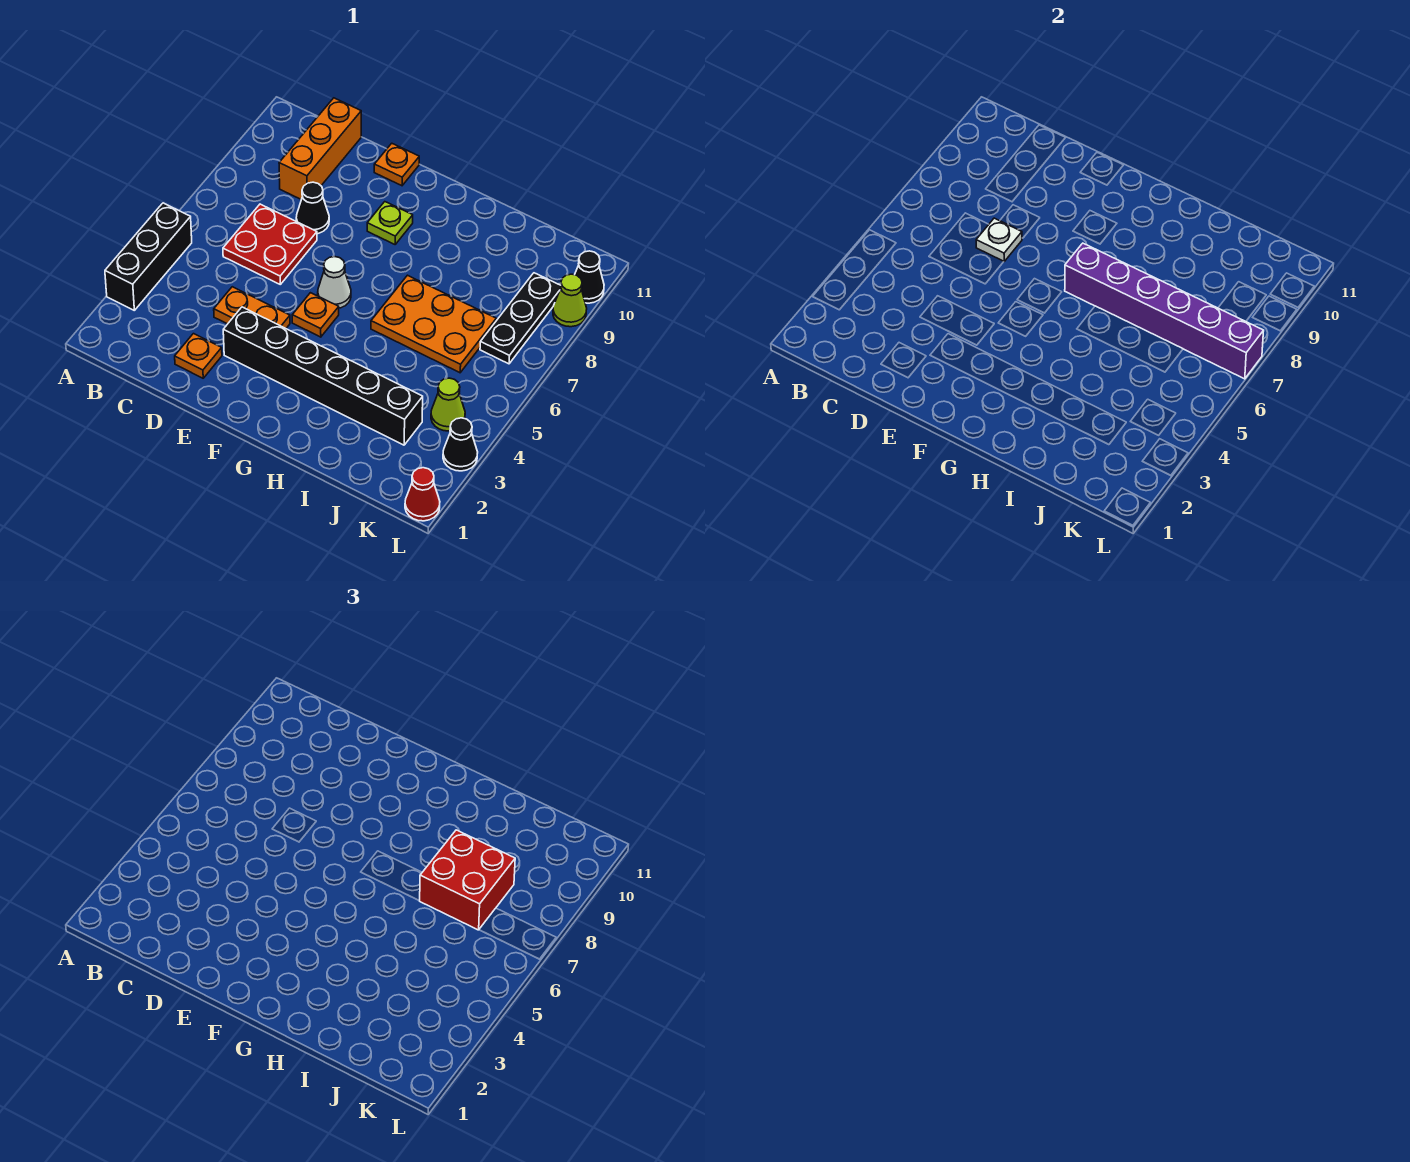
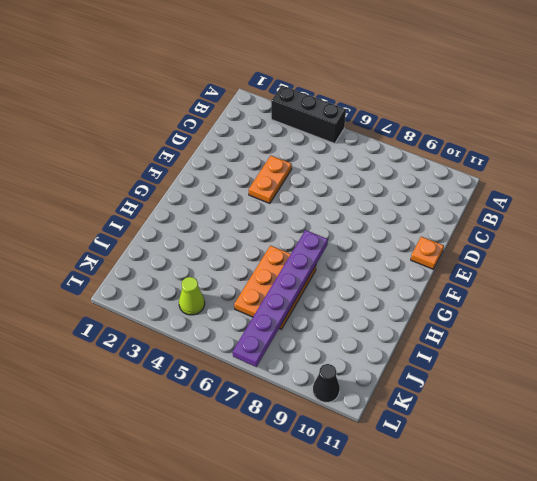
purple plate G7:L7 level 2 -> purple brick G7:L7 level 2
none -> red plate C6:D7 level 1
none -> orange brick C9:C11 level 1
none -> orange plate D2 level 1

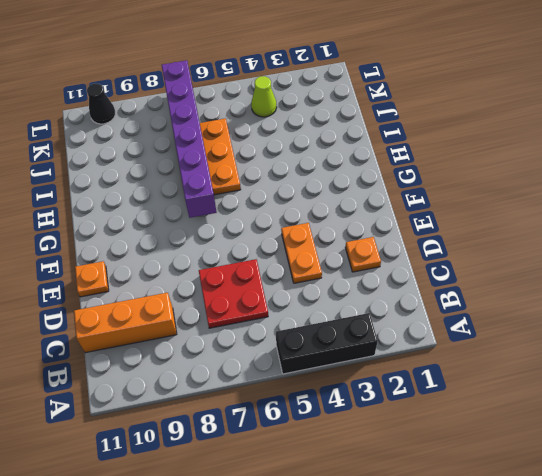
none -> black cone D8 level 1
none -> black brick E3:J3 level 1
none -> orange plate F5 level 1

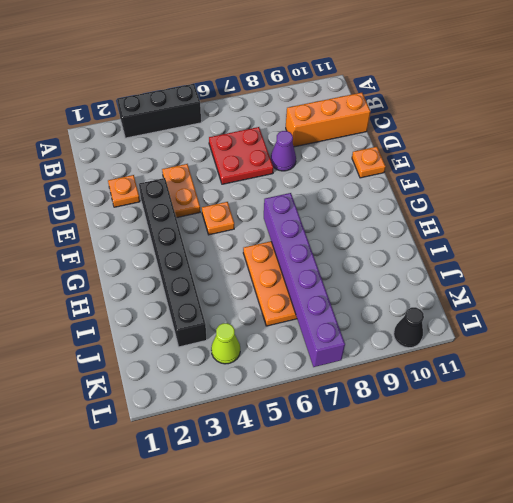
purple cone D8 level 1 -> black cone D8 level 1
none -> white cone F6 level 1
none -> lime plate F9 level 1
none -> black plate K7:K9 level 1

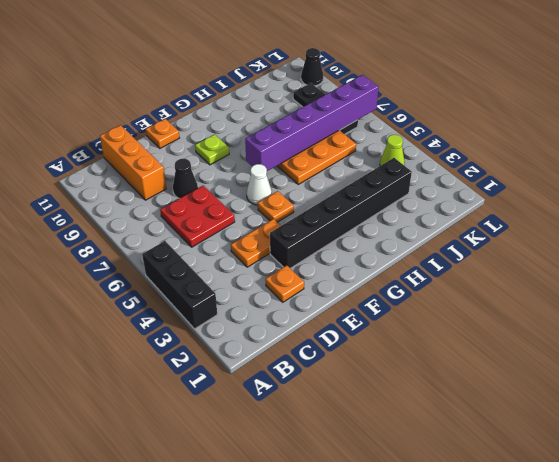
none -> red cone L1 level 1
none -> black cone L3 level 1
none -> lime cone L9 level 1

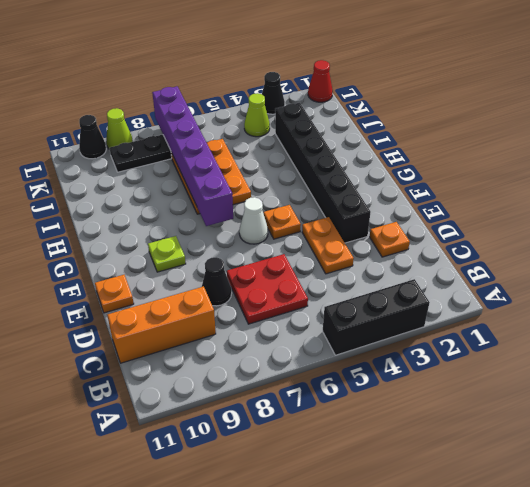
none -> white plate D7 level 2
none -> red brick I7:J8 level 3

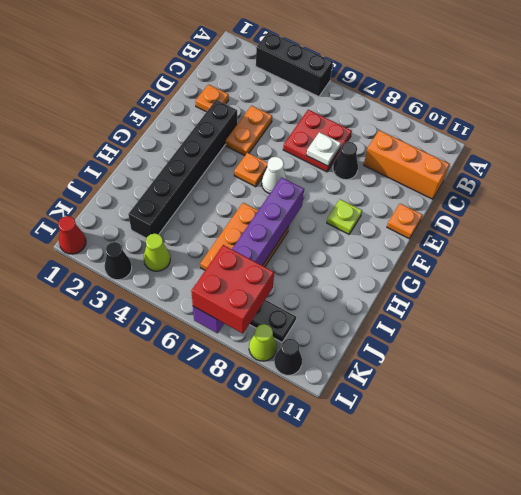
red brick K7:L8 level 3 -> red brick I7:J8 level 3

